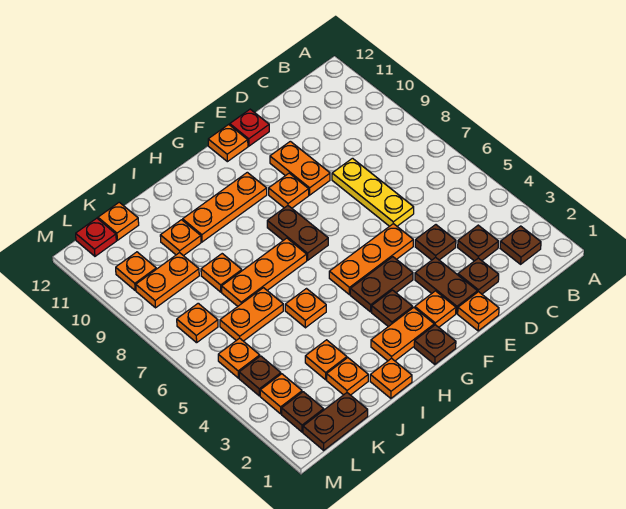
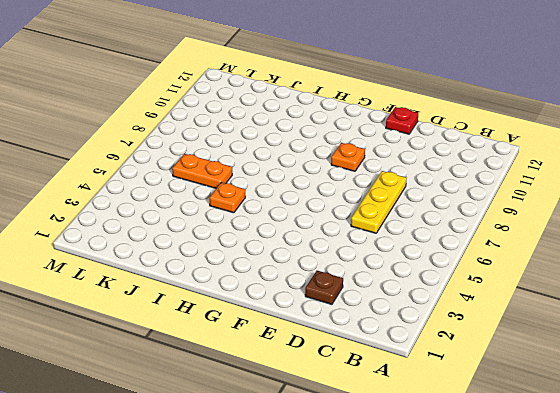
none -> brown plate B2 level 1
none -> brown plate C3 level 1
none -> brown plate D4 level 1
none -> orange plate E1 level 1

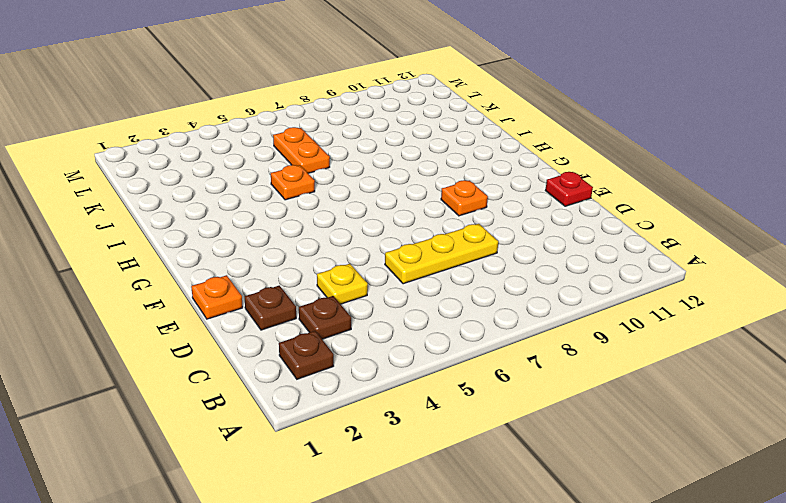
yellow plate D4 level 1 -> brown plate D4 level 1
none -> brown plate E2:E3 level 1
none -> orange plate E5:G5 level 1
none -> orange plate E9:E10 level 1
none -> orange plate F2 level 1

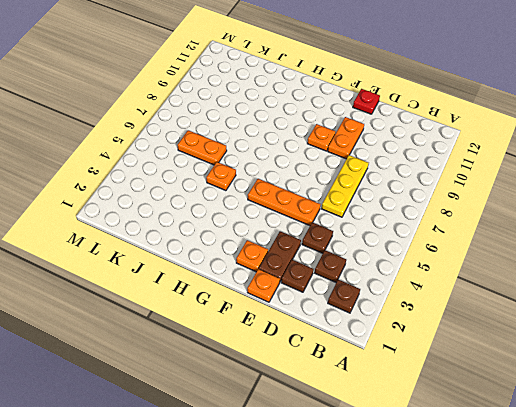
none -> brown plate F4:G4 level 1
none -> orange plate F12 level 1
none -> brown plate G1 level 1
none -> orange plate G2:H2 level 1

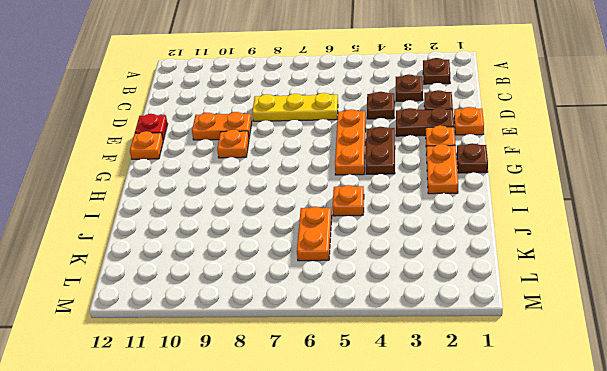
none -> brown plate G3 level 1
none -> brown plate G7:G8 level 1
none -> orange plate G10:I10 level 1
none -> orange plate H7:J7 level 1

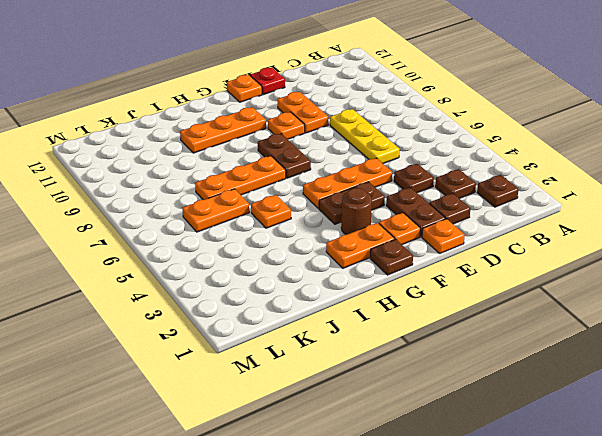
brown round brick G3 level 1 -> brown plate G3 level 1
none -> orange plate I1 level 1
none -> orange plate J2 level 1
none -> orange plate J3 level 1
none -> orange plate J8 level 1

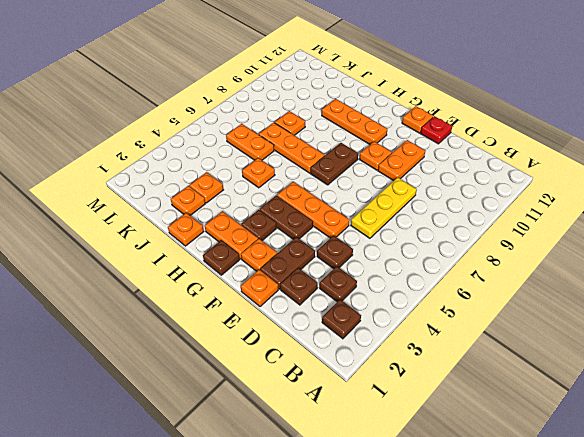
none -> orange plate J10 level 1
none -> brown plate K1:L1 level 1
none -> orange plate K9:L9 level 1
none -> orange plate K12 level 1

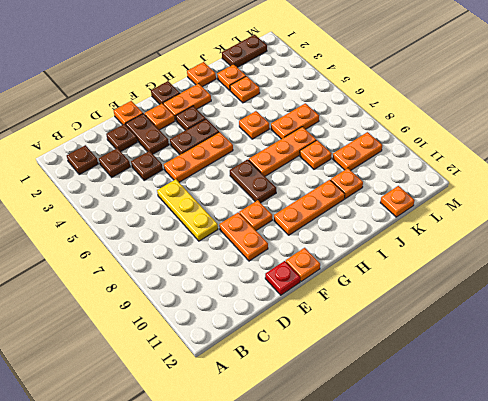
none -> brown plate L2 level 1
none -> orange plate L3 level 1
none -> brown plate L4 level 1
none -> orange plate L5 level 1

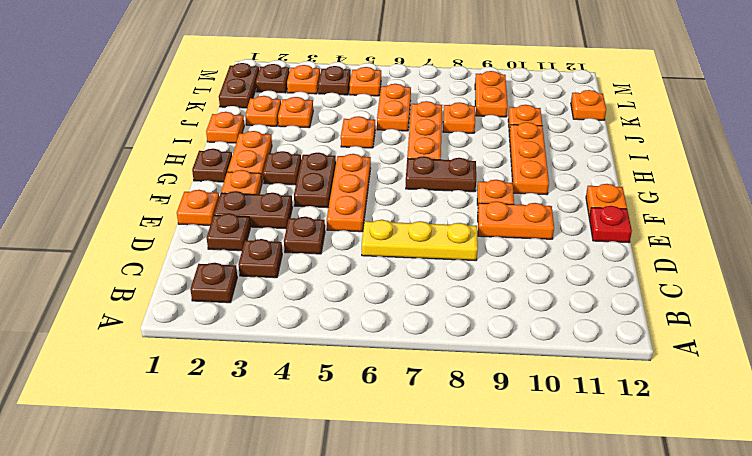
none -> orange plate L7 level 1
none -> orange plate L10 level 1
none -> red plate L12 level 1

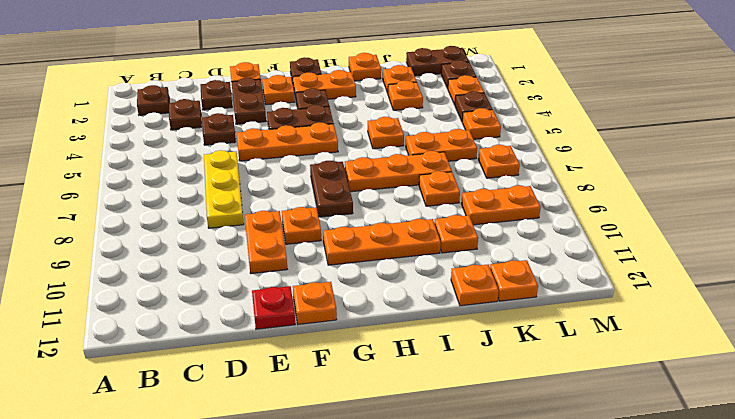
orange plate J12 level 1 -> orange plate L10 level 1
none -> red plate L12 level 1

